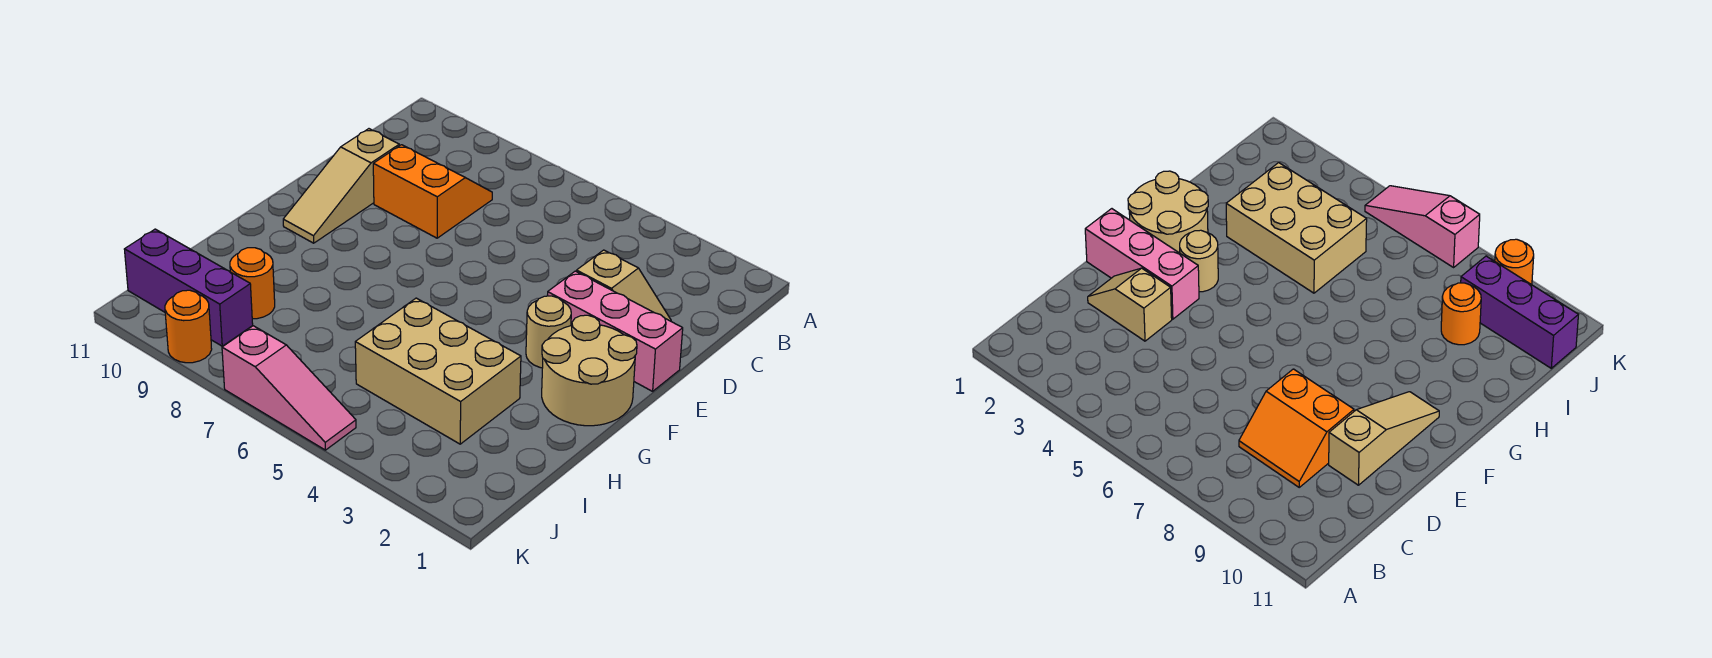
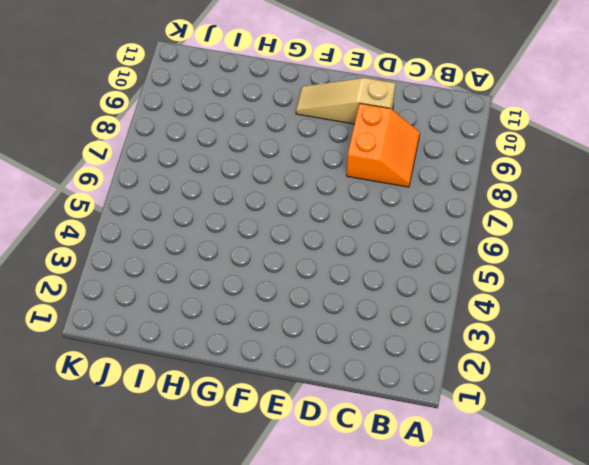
none -> tan slope D2:D3 level 1 top 3
none -> pink brick E1:E3 level 1

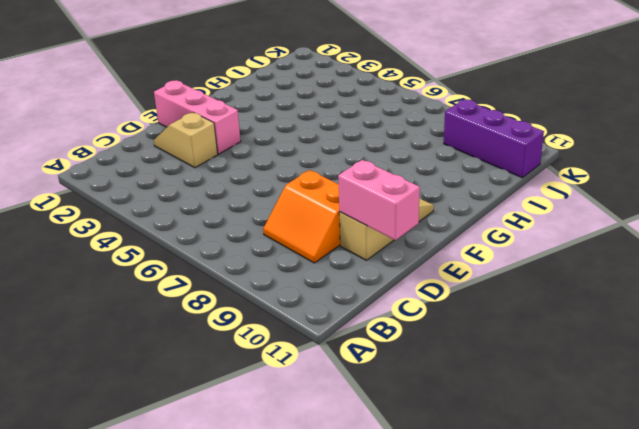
pink brick D10:D11 level 2 -> none
none -> tan round brick F1:G2 level 1
none -> tan round brick F3 level 1

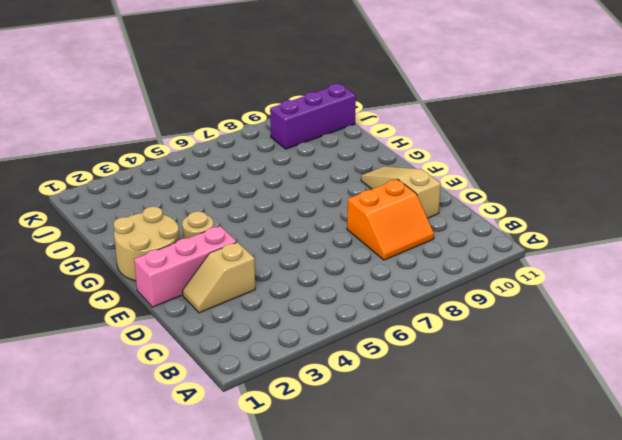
none -> tan brick H3:I5 level 1
none -> orange round brick I9 level 1

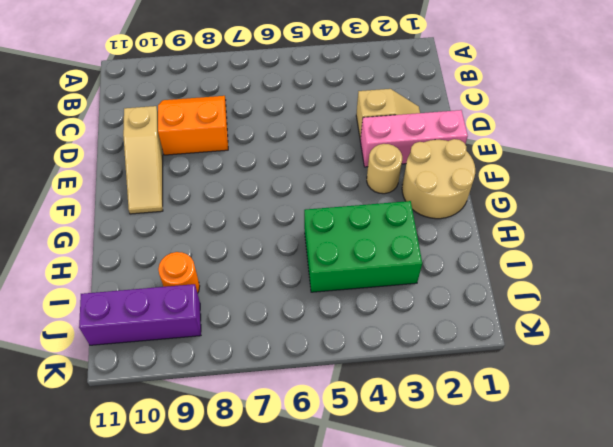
green brick H3:I5 level 1 -> tan brick H3:I5 level 1
none -> pink slope K5:K7 level 1 top 7
none -> orange round brick K9 level 1

